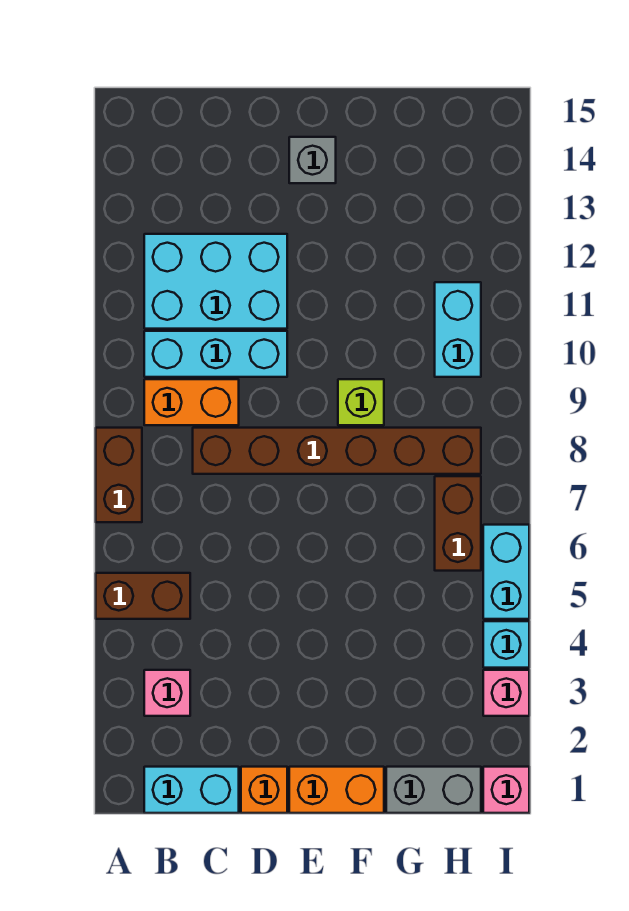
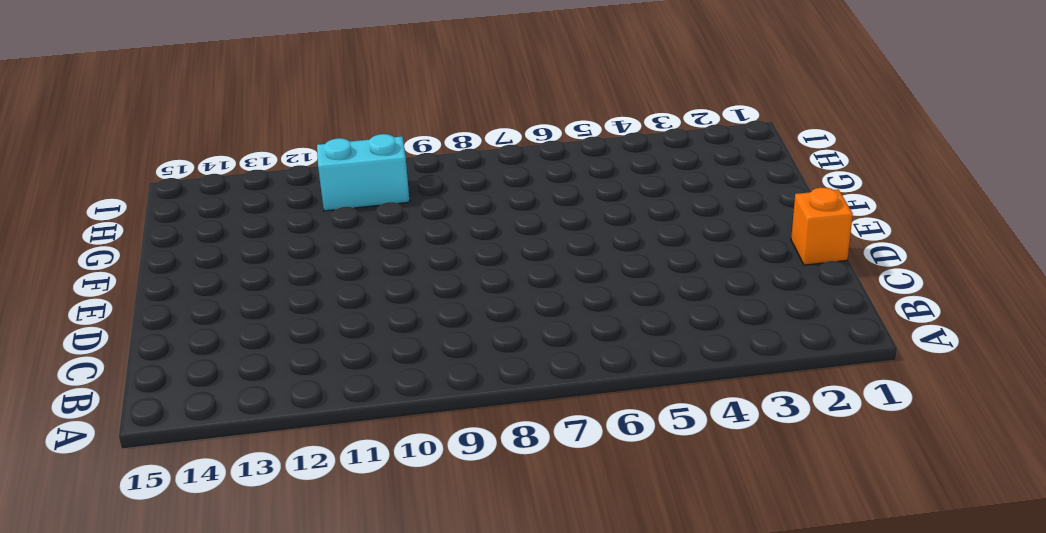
none -> brown brick A5:B5 level 1
none -> brown brick A7:A8 level 1
none -> cyan brick B1:C1 level 1

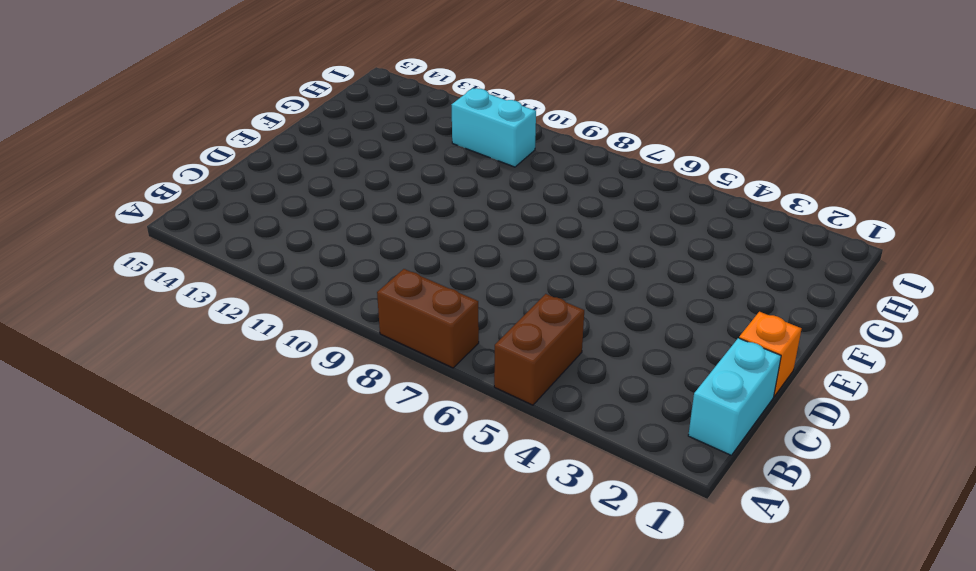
none -> pink brick B3 level 1
none -> orange brick B9:C9 level 1
none -> cyan brick B10:D10 level 1

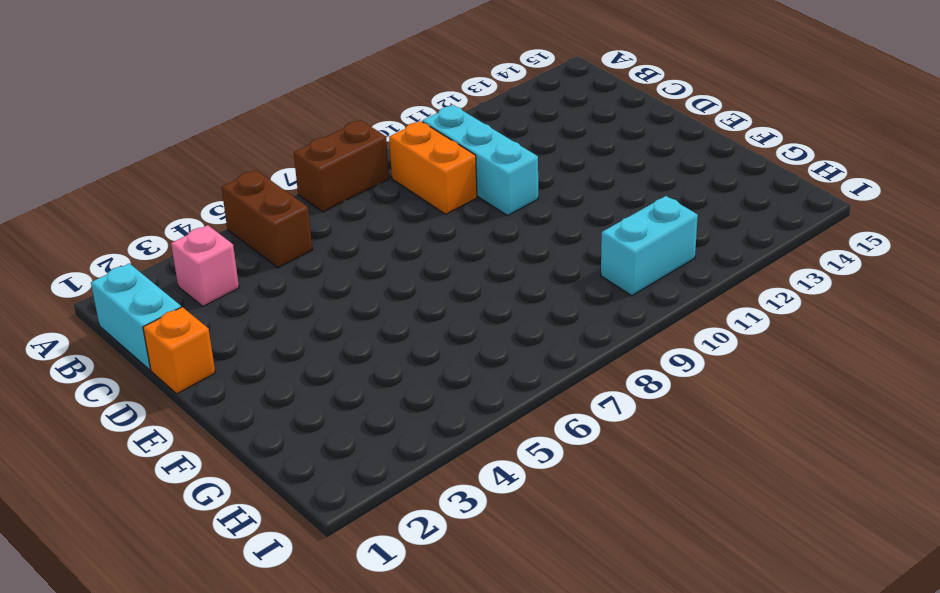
none -> cyan brick B11:D12 level 1
none -> brown brick C8:H8 level 1
none -> orange brick E1:F1 level 1

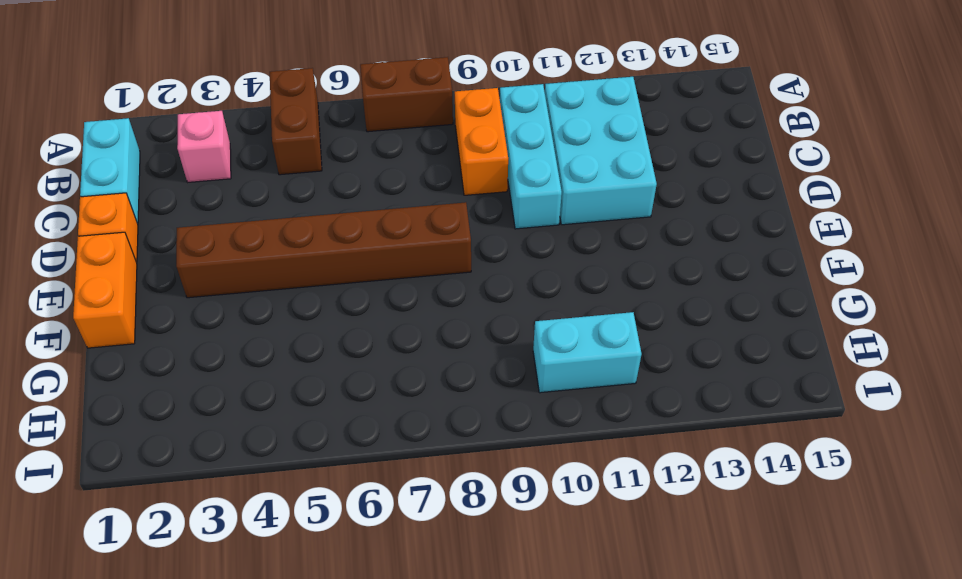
brown brick E3:E8 level 1 -> brown brick C8:H8 level 1
none -> grey brick E14 level 1
none -> lime brick F9 level 1
none -> grey brick G1:H1 level 1

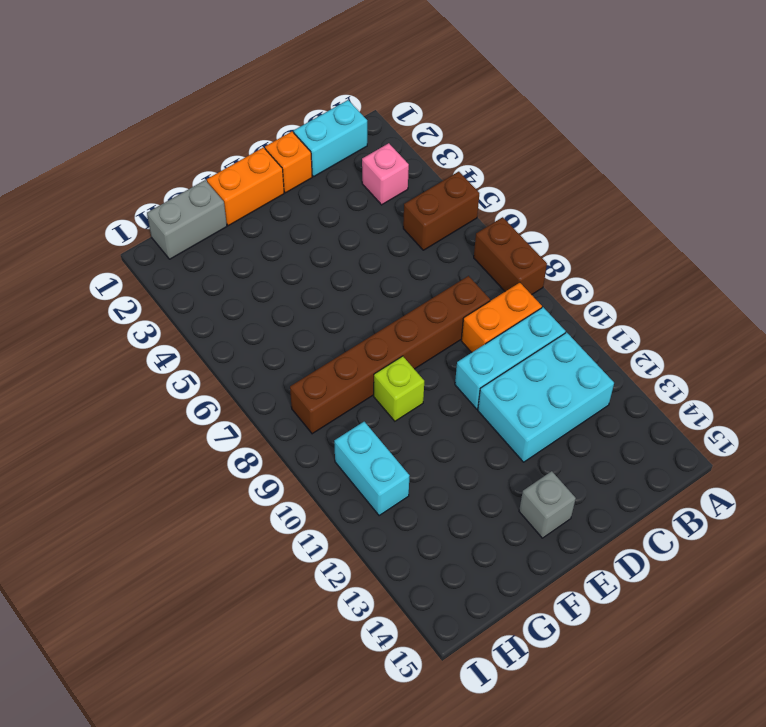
none -> brown brick H6:H7 level 1
none -> pink brick I1 level 1
none -> pink brick I3 level 1

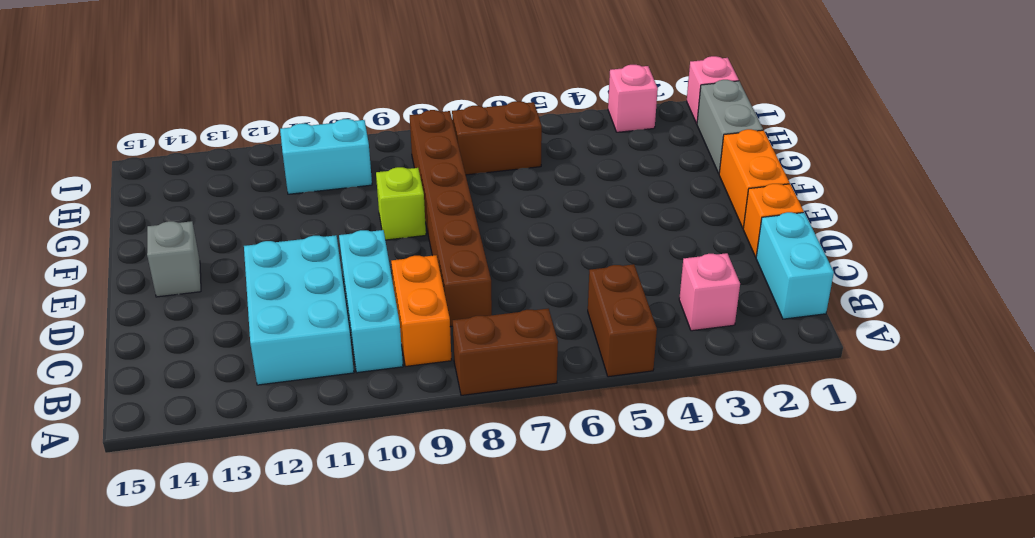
none -> cyan brick I4 level 1
none -> cyan brick I5:I6 level 1

